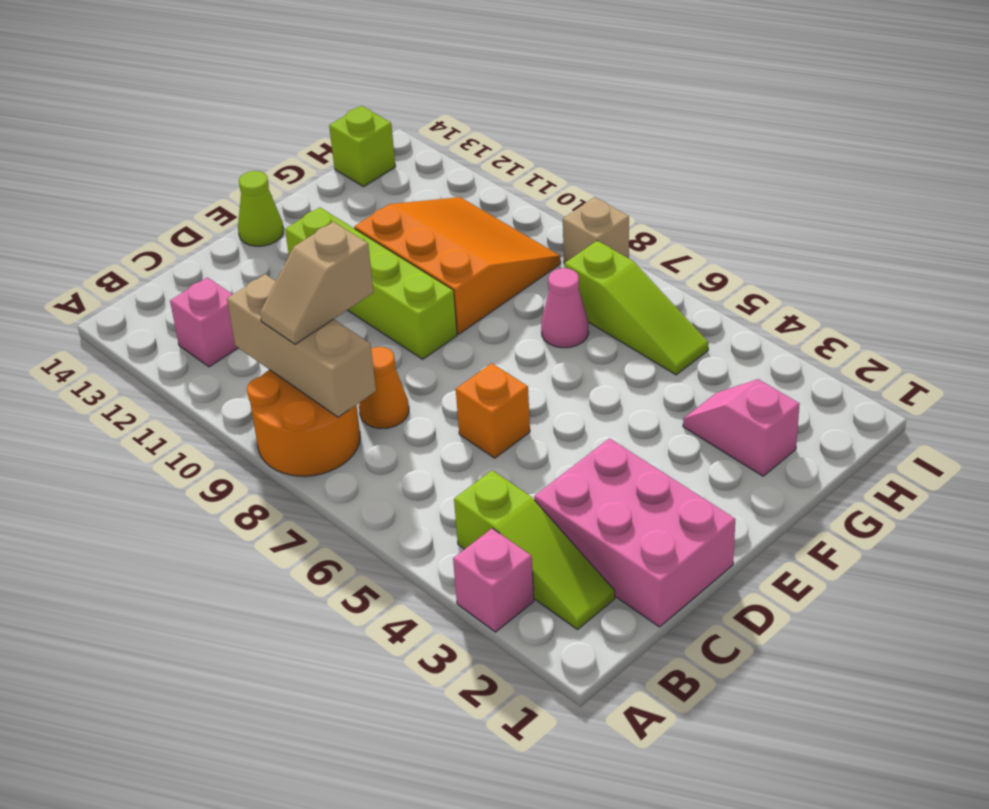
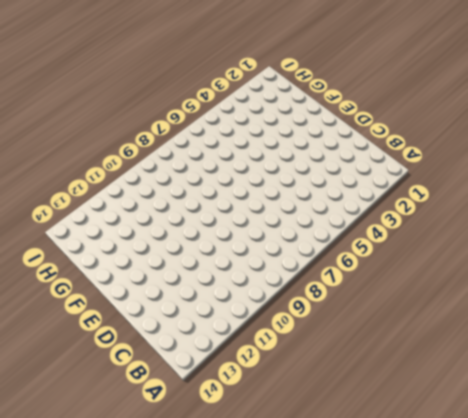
none -> pink brick A3 level 1
none -> orange round brick A8:B9 level 1
none -> lime slope B2:B4 level 1 top 4

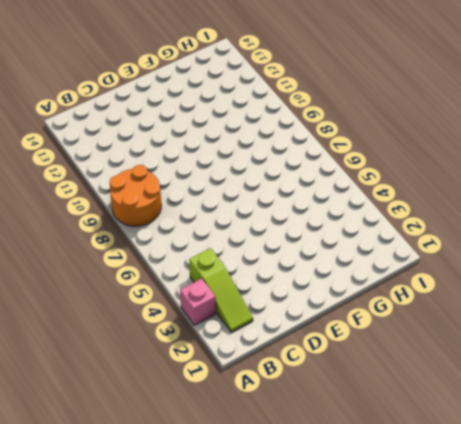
none -> pink brick B12 level 1
none -> pink brick C1:D3 level 1
none -> orange cone C8 level 1

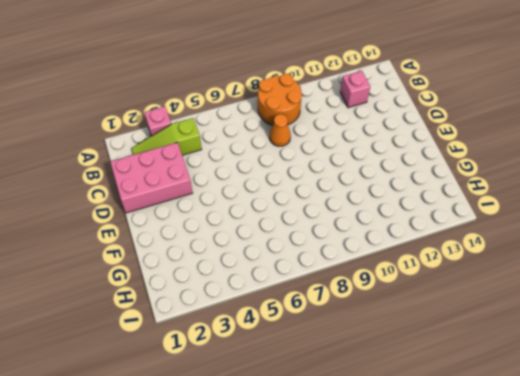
none -> orange brick D6 level 1
none -> lime brick E9:E12 level 1
none -> lime cone E14 level 1

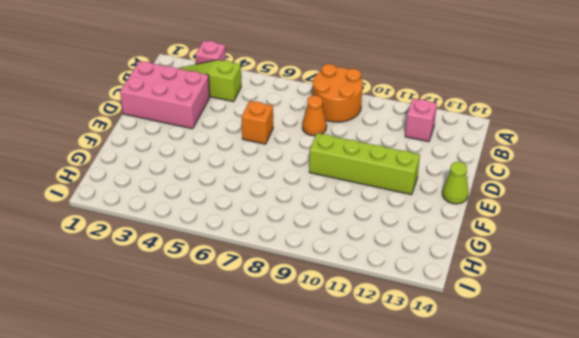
none -> orange slope F9:H11 level 1 top F
none -> pink slope G2:G3 level 1 top 2
none -> pink cone G7 level 1

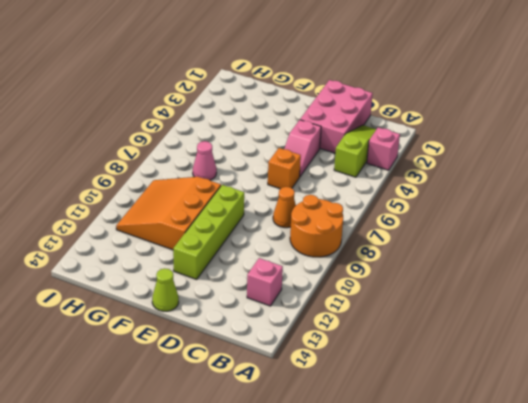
pink slope D4:D5 level 1 top 4 -> pink slope G2:G3 level 1 top 2
none -> lime slope H5:H7 level 1 top 7
none -> lime brick H14 level 1
none -> tan brick I8 level 1

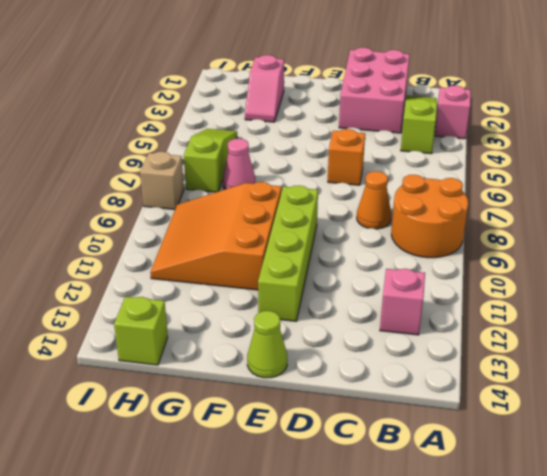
none -> tan brick B8:B10 level 2
none -> tan slope B9:C9 level 3 top C

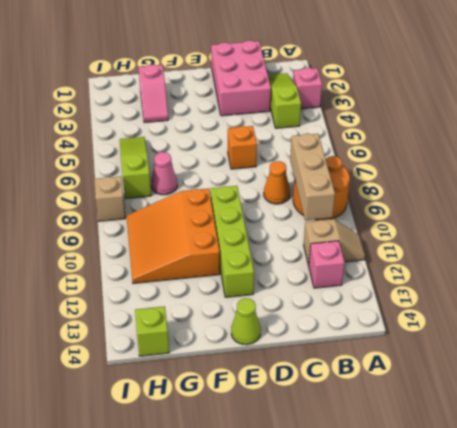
tan slope A11:B11 level 1 top B -> tan slope B9:C9 level 3 top C

